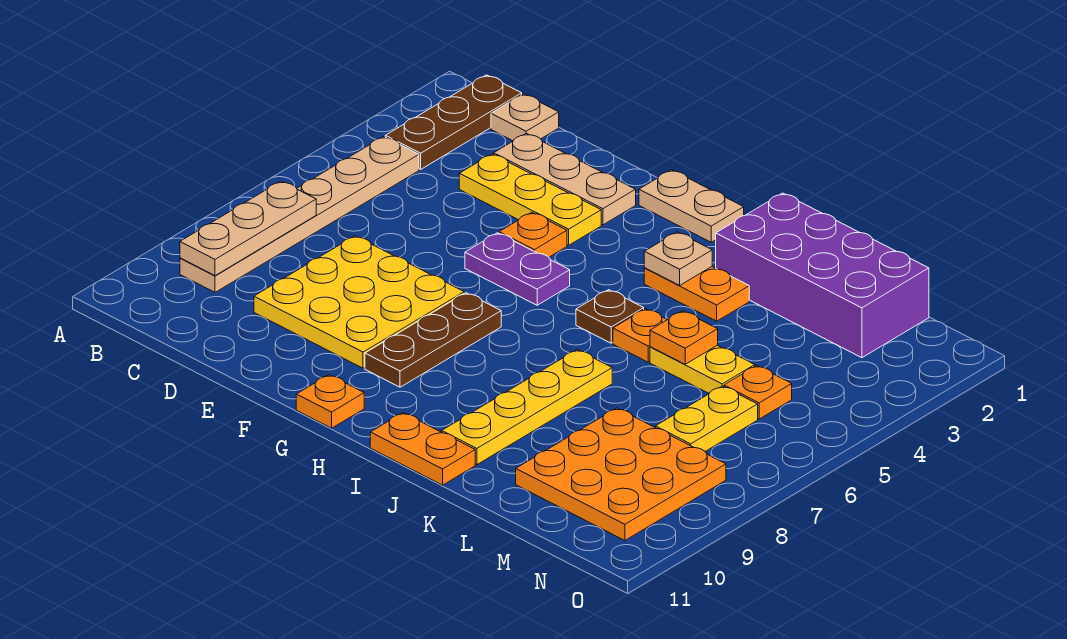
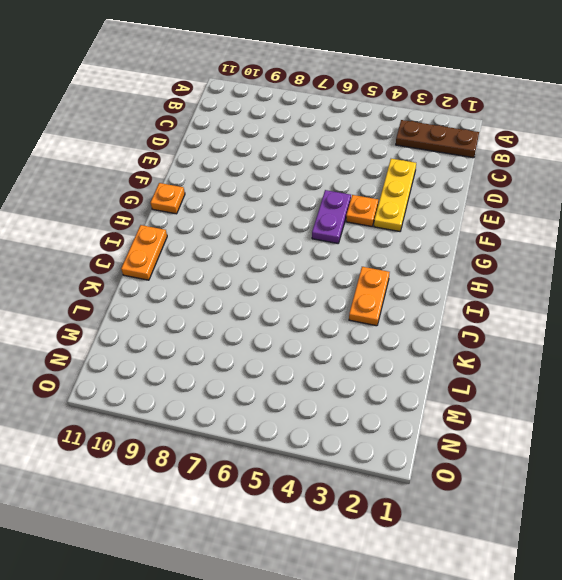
none -> tan plate B4:B9 level 1
none -> tan plate C1 level 1
none -> tan plate D2:F2 level 1

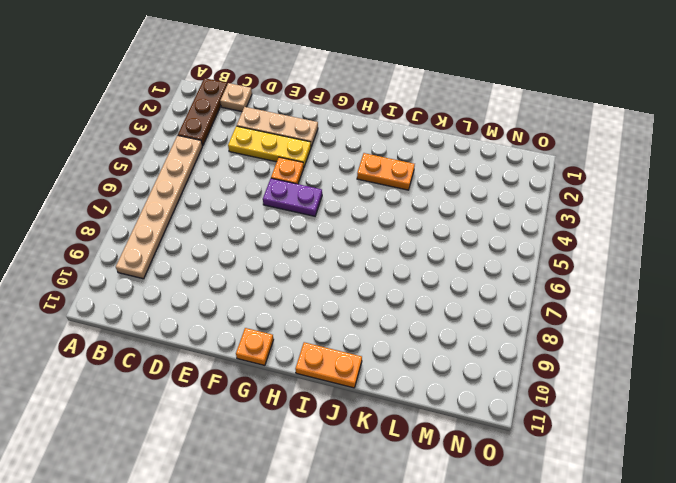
none -> yellow plate D7:F9 level 1
none -> tan plate G1:H1 level 1
none -> brown plate G7:G9 level 1

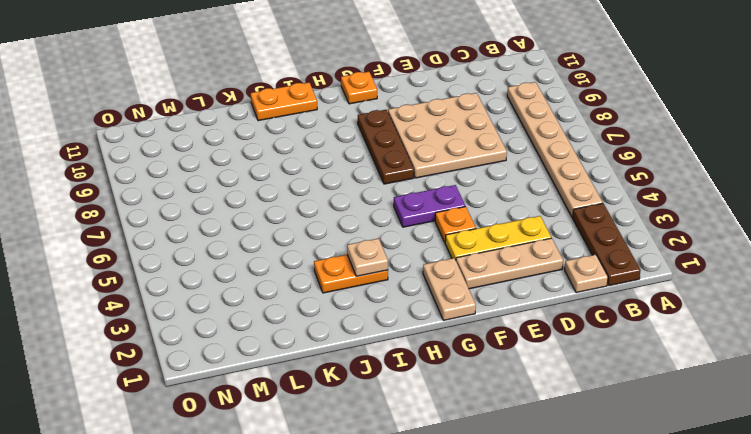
tan plate D7:F9 level 1 -> yellow plate D7:F9 level 1
tan plate G1:G2 level 1 -> tan plate G1:H1 level 1
none -> brown plate I5 level 1
none -> purple brick J1:M2 level 1
none -> orange plate J5 level 1

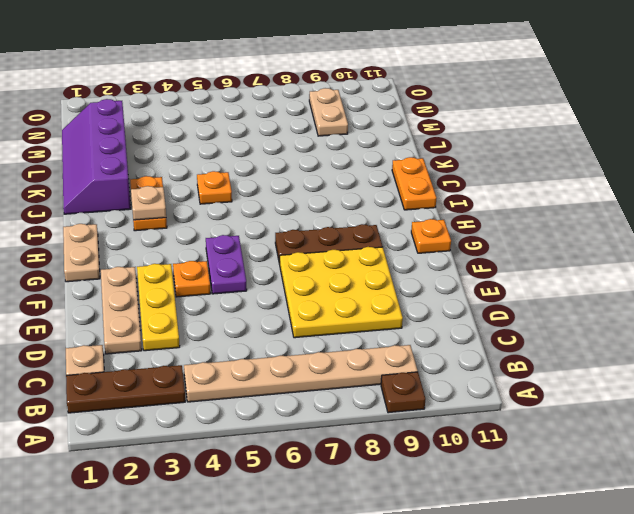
brown plate A9 level 1 -> brown plate I5 level 1
purple slope J1:M2 level 1 top 2 -> purple brick J1:M2 level 1
tan plate M9:N9 level 1 -> orange plate L8:N10 level 1
none -> yellow plate J7:J10 level 1
none -> yellow plate K5:L5 level 1
none -> orange plate M5 level 1

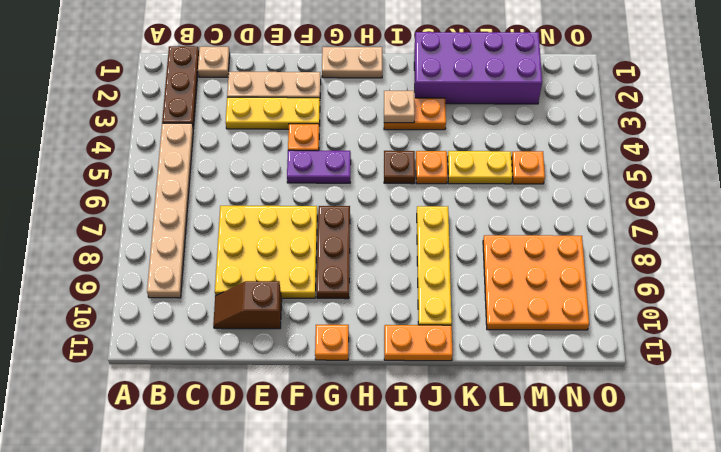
brown slope D10:E10 level 1 top E -> none
none -> yellow plate M6:M7 level 1
none -> tan plate B7:B9 level 2
none -> orange plate K5 level 2

